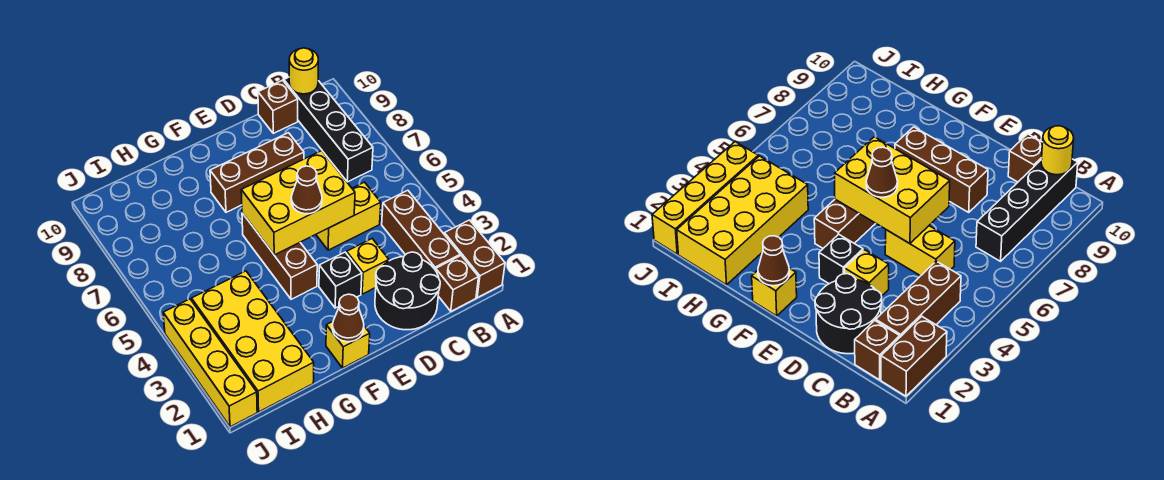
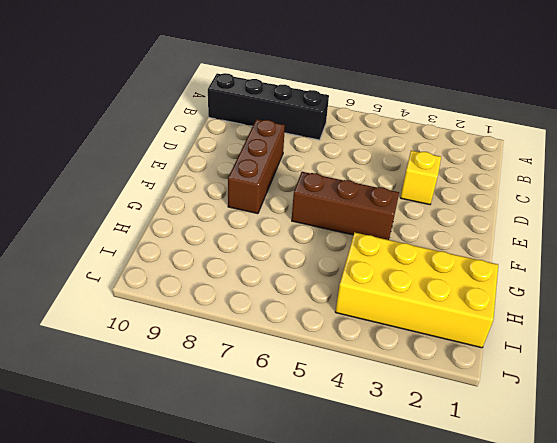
none -> brown brick A1:A2 level 1
none -> brown brick B1 level 1
none -> brown brick B2:B4 level 1

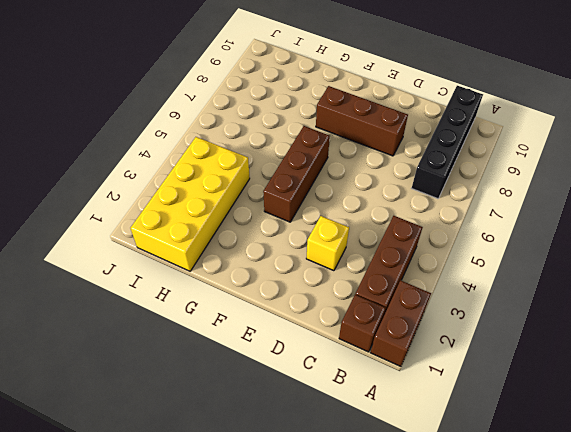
none -> black round brick C1:D2 level 1
none -> yellow brick C5:D5 level 1
none -> brown brick C10 level 1

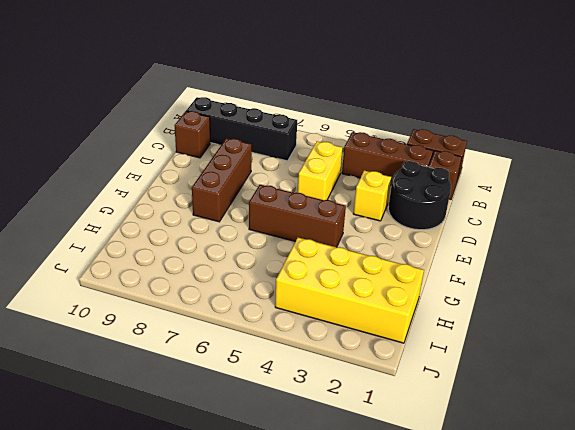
none -> black brick E3 level 1
none -> yellow brick F1 level 1
none -> yellow brick J1:J4 level 1

